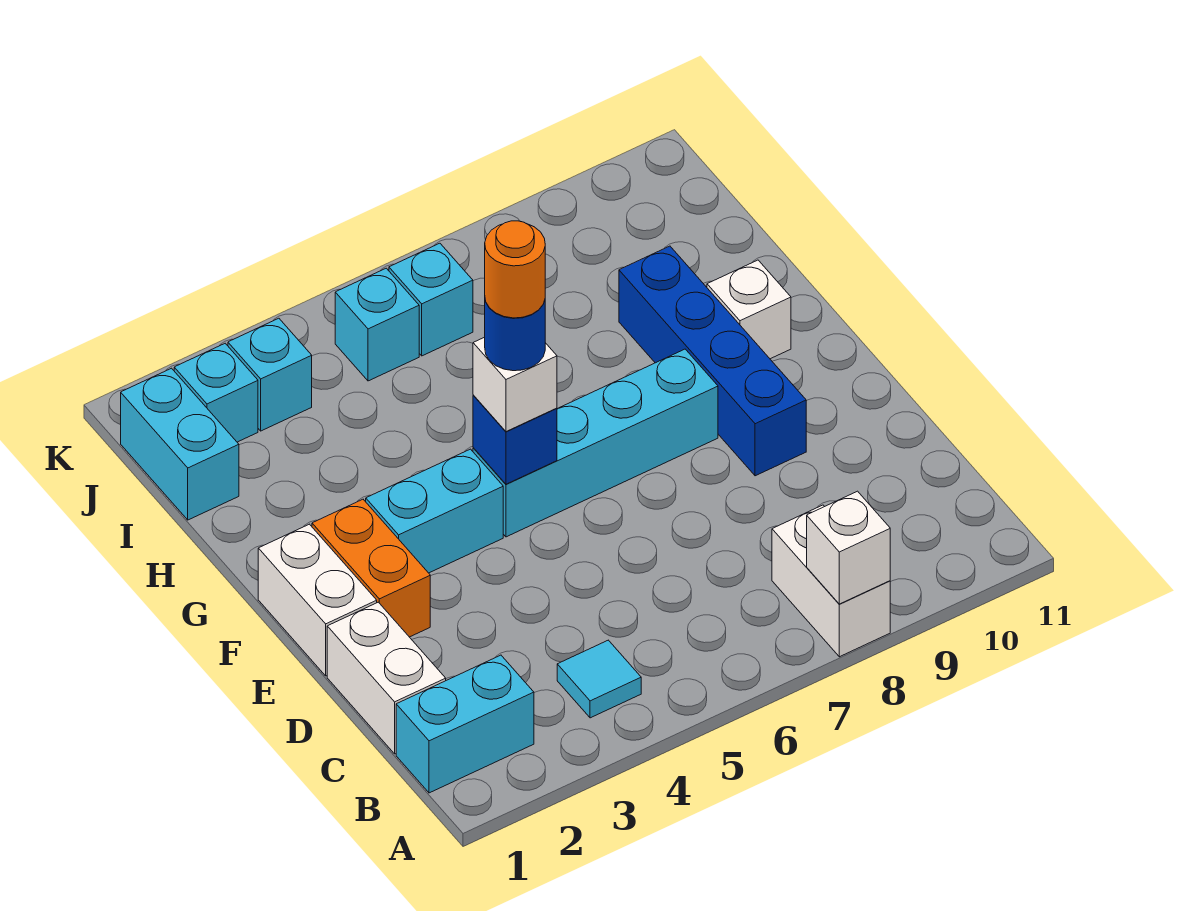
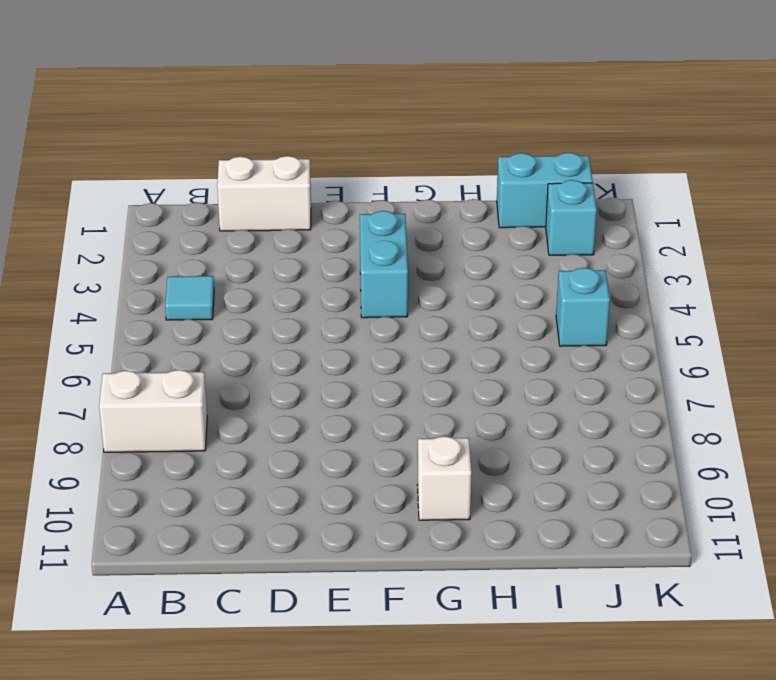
none -> cyan brick B1:B2 level 1
none -> white brick E1:F1 level 1
none -> orange brick E2:F2 level 1

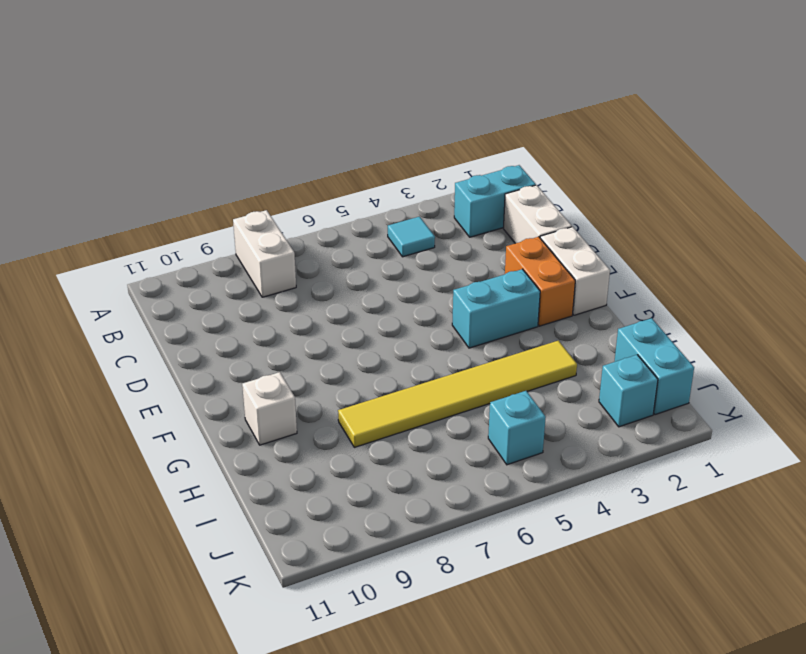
yellow tile H3:H8 level 1 -> none
none -> blue brick E9:H9 level 1
none -> cyan brick F5:F8 level 1
none -> cyan brick J3 level 1

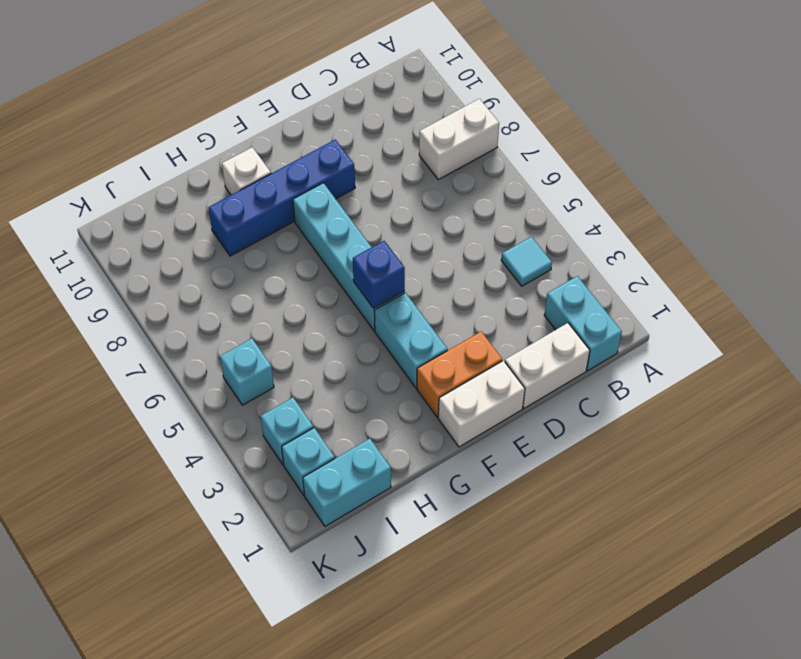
none -> cyan brick J6 level 1
none -> white brick A8 level 2
none -> white brick F5 level 3

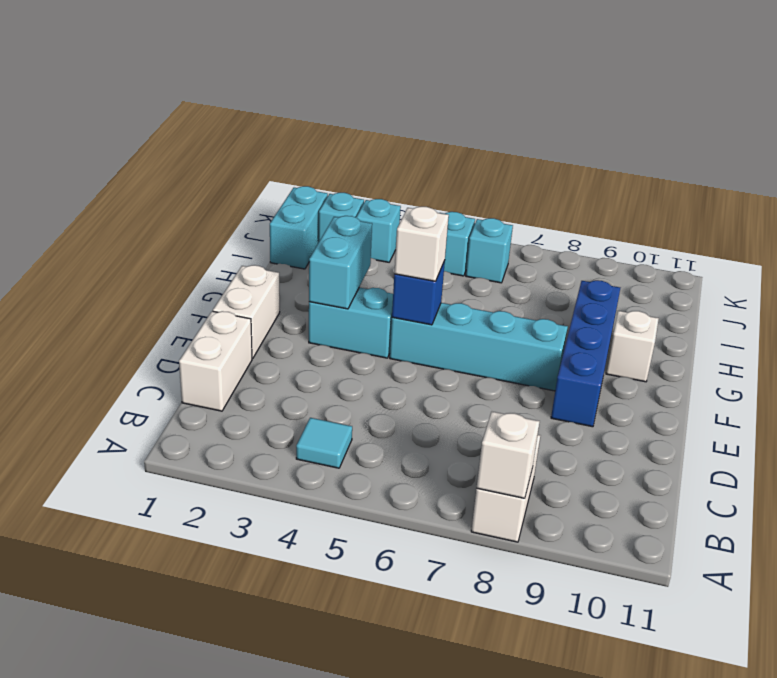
cyan brick F3:G3 level 2 -> cyan brick B1:B2 level 1
none -> orange brick E2:F2 level 1
none -> blue round brick F5 level 4
none -> orange round brick F5 level 5

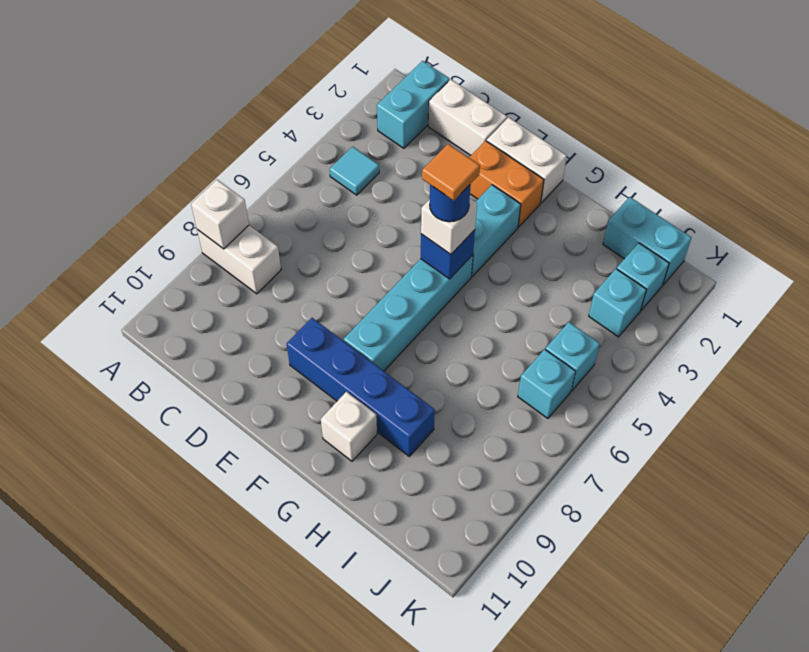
orange tile F5 level 5 -> orange round brick F5 level 5

